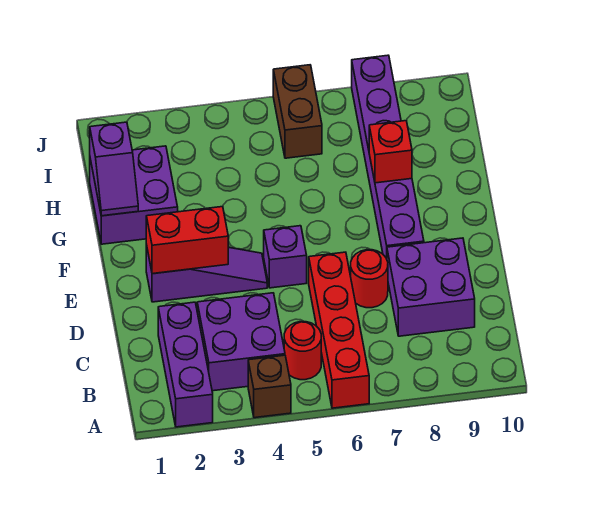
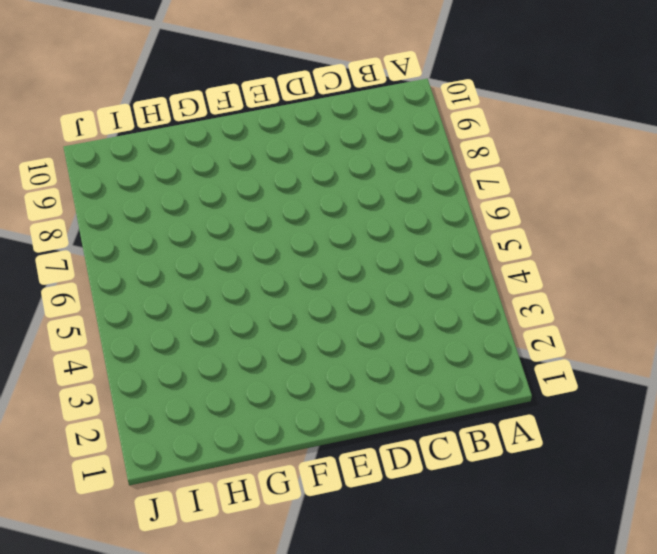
none -> purple brick A2:C2 level 1
none -> brown brick A4 level 1
none -> red brick A6:D6 level 1

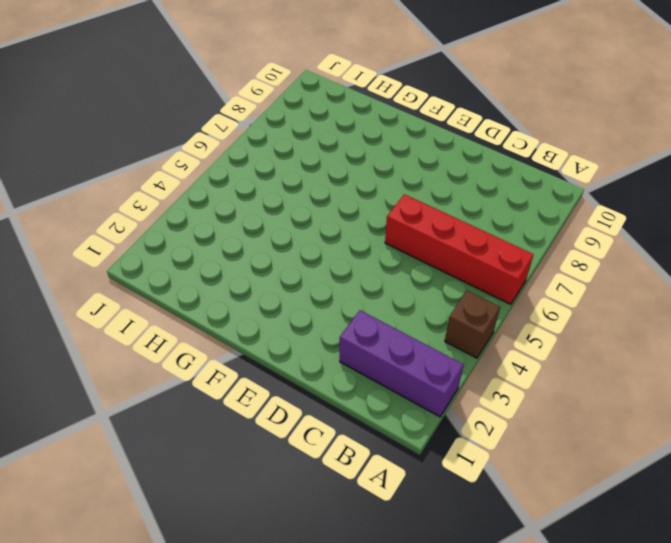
none -> purple brick B3:C4 level 1
none -> red round brick B5 level 1
none -> purple brick C8:D9 level 1

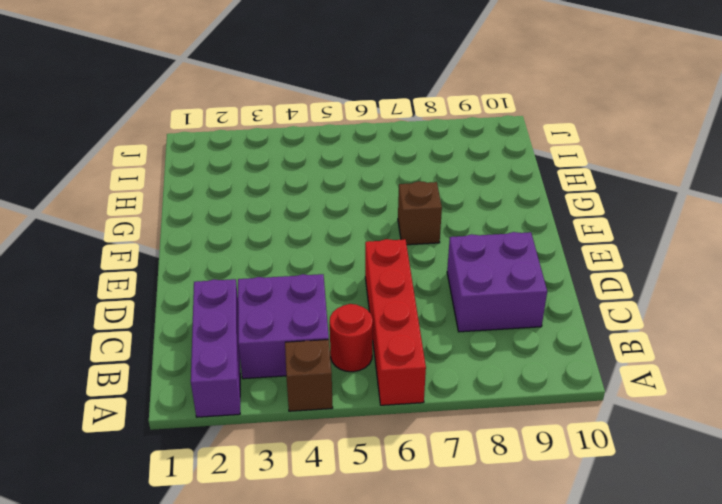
brown brick F7 level 1 -> none
none -> red round brick D7 level 1
none -> purple slope E2:E4 level 1 top 2
none -> purple brick E5 level 1

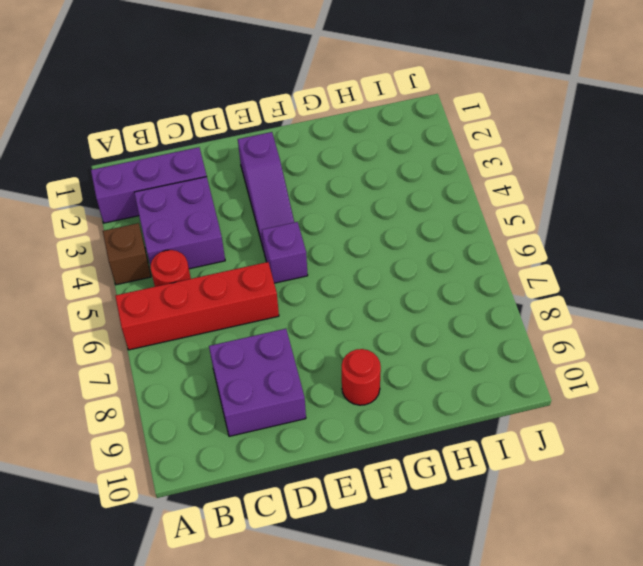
red round brick F9 level 1 -> red round brick D7 level 1
none -> purple brick E8:J8 level 1
none -> purple brick G1:H2 level 1
none -> brown brick I6:J6 level 1

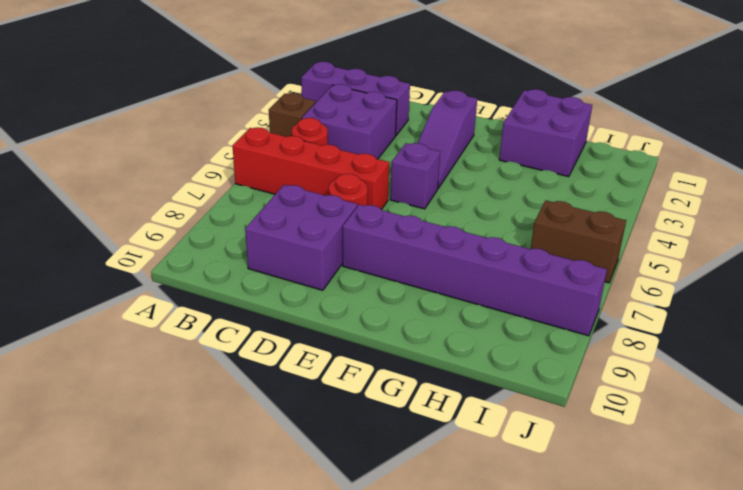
none -> red brick E2:E3 level 2
none -> purple slope G1:H1 level 2 top H
none -> red brick G8 level 2

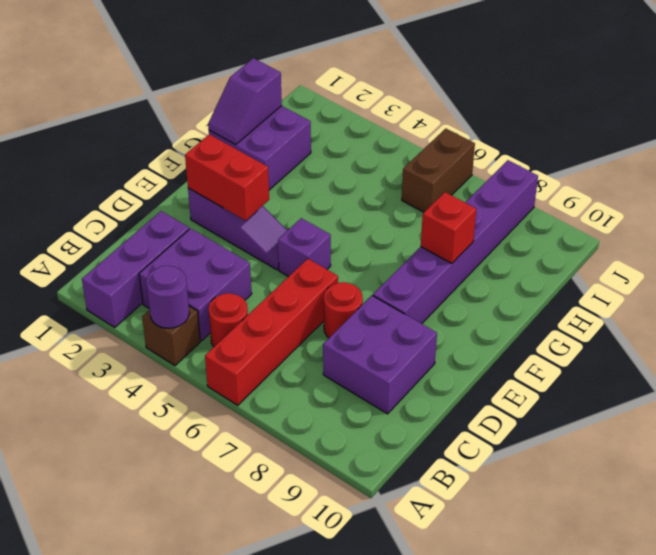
purple round brick A4 level 2 -> none

